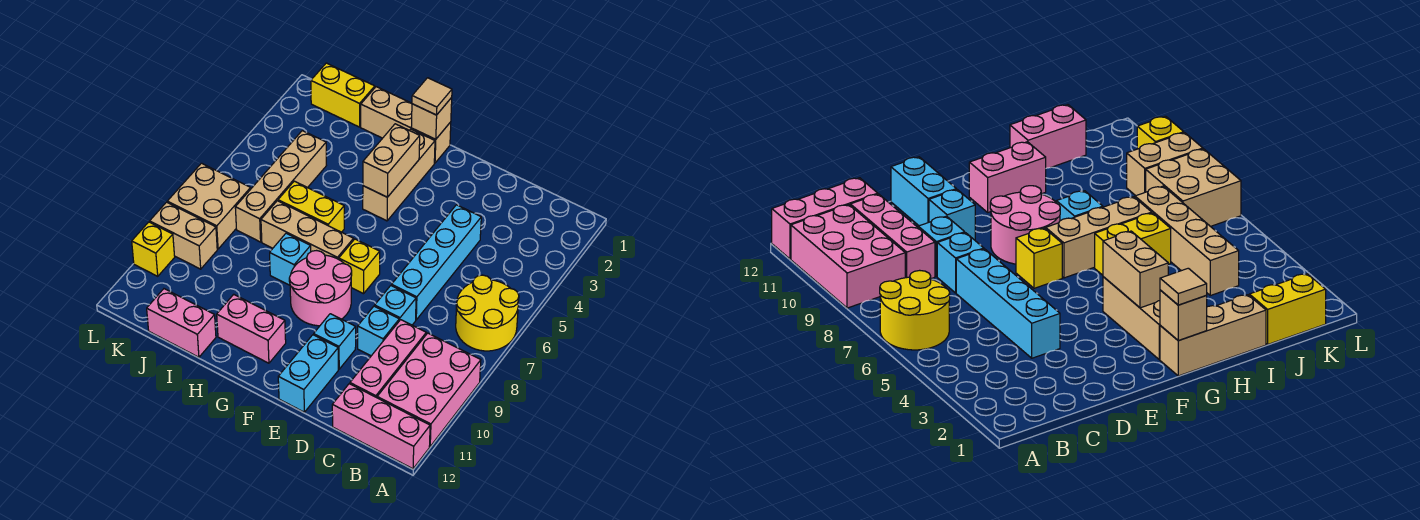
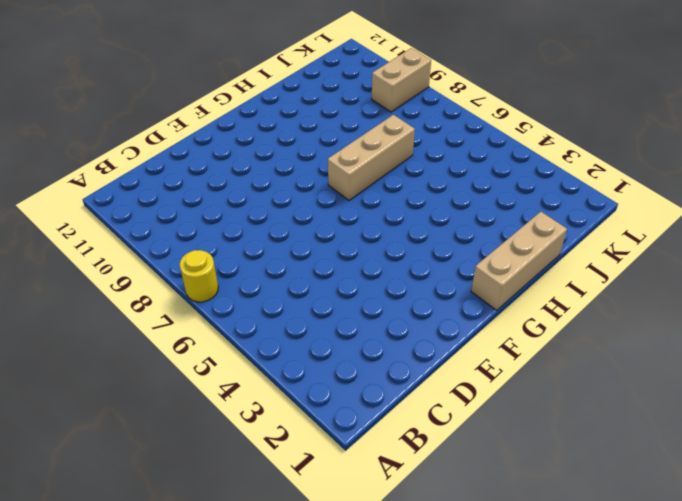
yellow round brick A7 level 1 -> yellow round brick A6:B7 level 1
none -> pink brick A9:B11 level 1
none -> pink brick A12:C12 level 1
none -> pink brick C9:C11 level 1

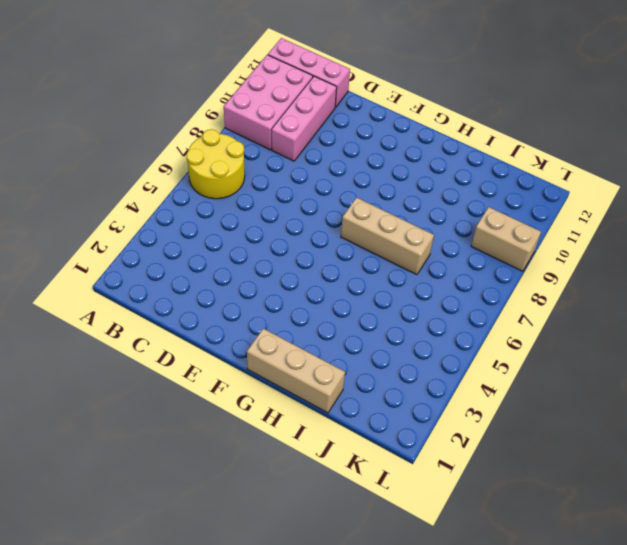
none -> cyan brick D4:D7 level 1
none -> cyan brick D8 level 1
none -> cyan brick D9 level 1

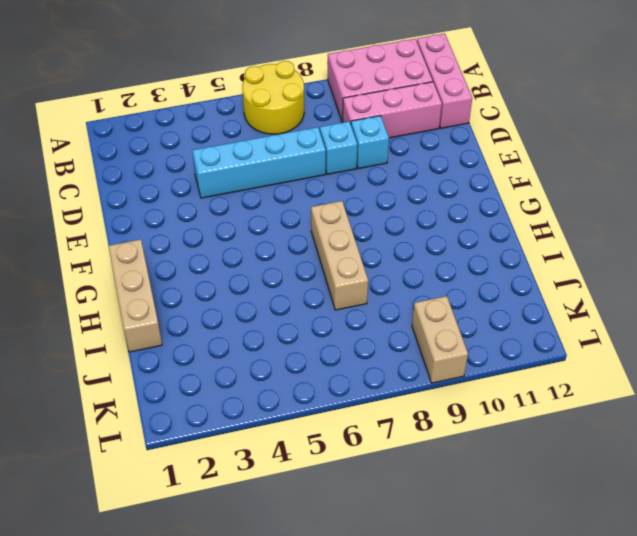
none -> cyan brick E10 level 1
none -> cyan brick E11:E12 level 1
none -> yellow brick F7 level 1

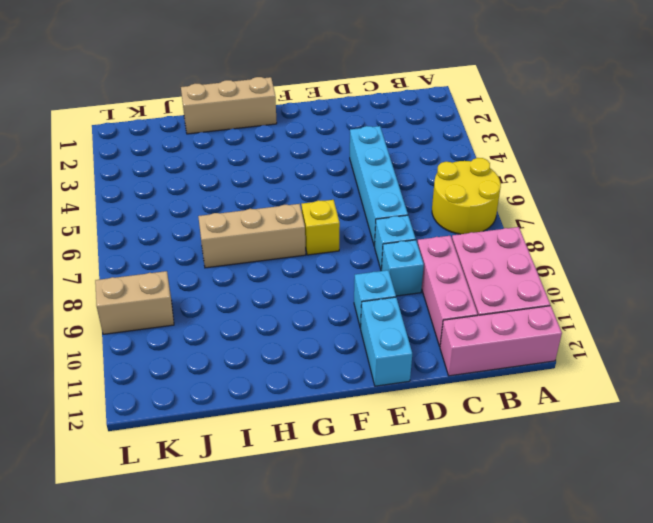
none -> pink round brick F8:G9 level 1
none -> tan brick G2:G4 level 1
none -> pink brick G11:H11 level 1

